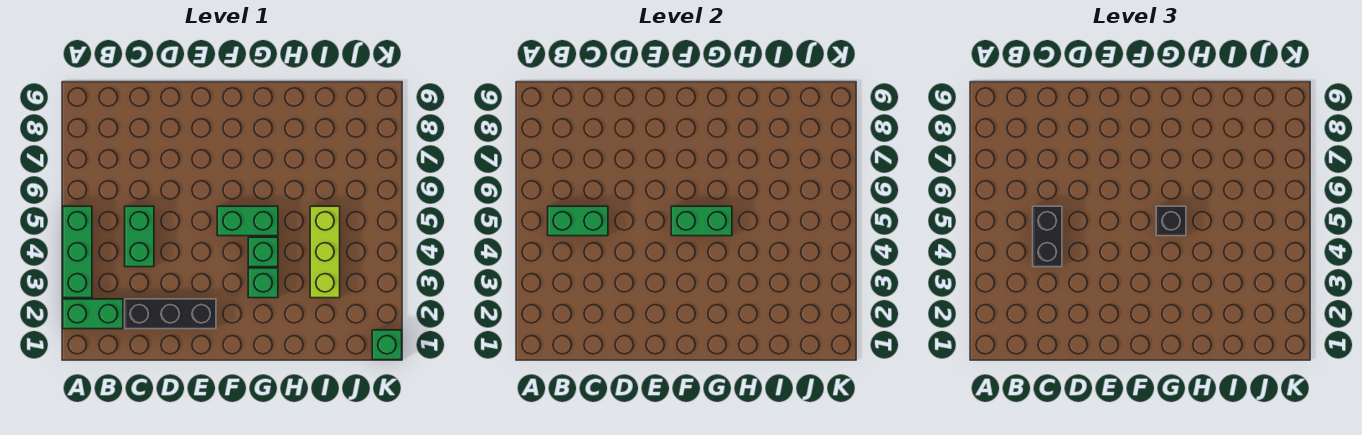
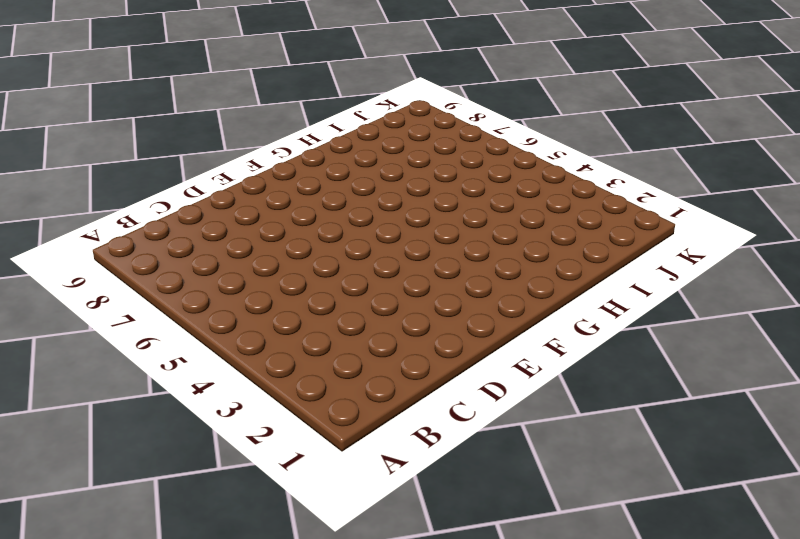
none -> green brick A2:B2 level 1
none -> green brick A3:A5 level 1
none -> black brick C2:E2 level 1

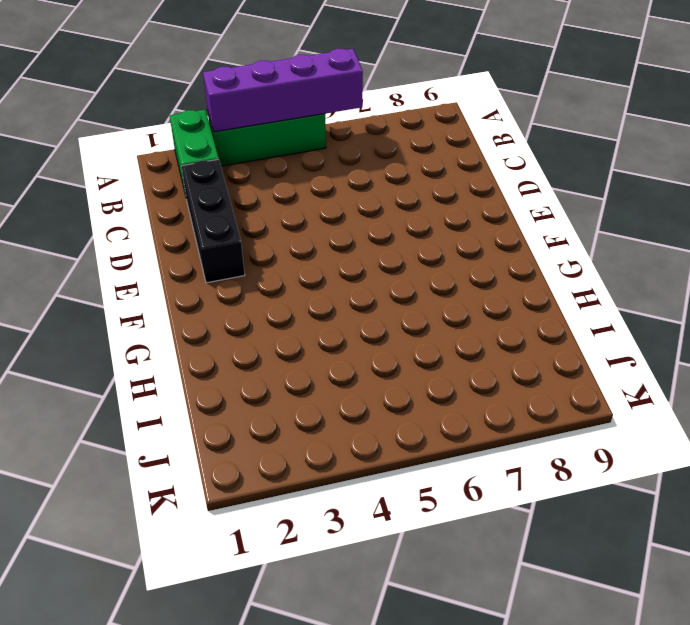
purple brick A3:A6 level 2 -> none
none -> green brick C4:C5 level 1
none -> green brick F5:G5 level 1
none -> green brick G3 level 1

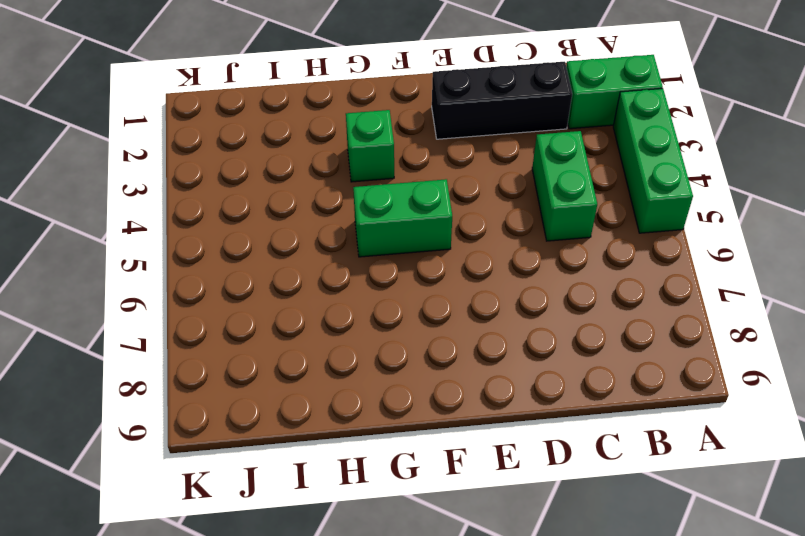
none -> green brick G4 level 1
none -> lime brick I3:I5 level 1
none -> green brick K1 level 1

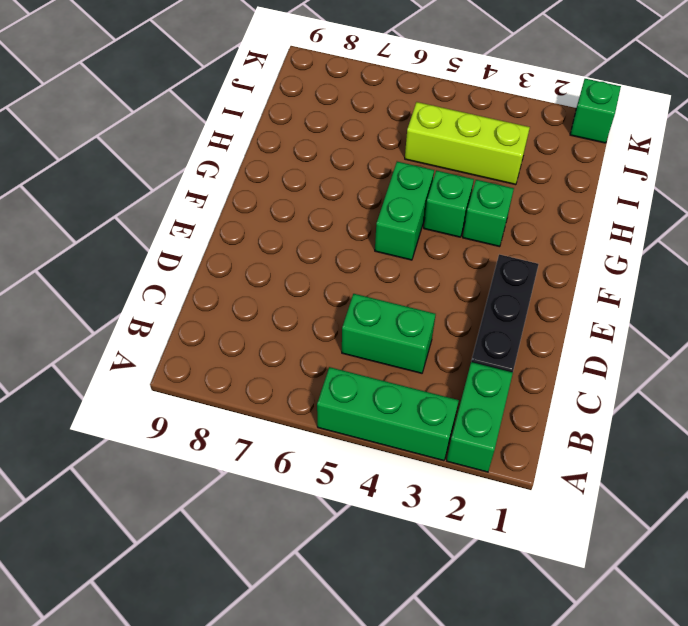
none -> green brick B5:C5 level 2
none -> green brick F5:G5 level 2
none -> black brick C4:C5 level 3

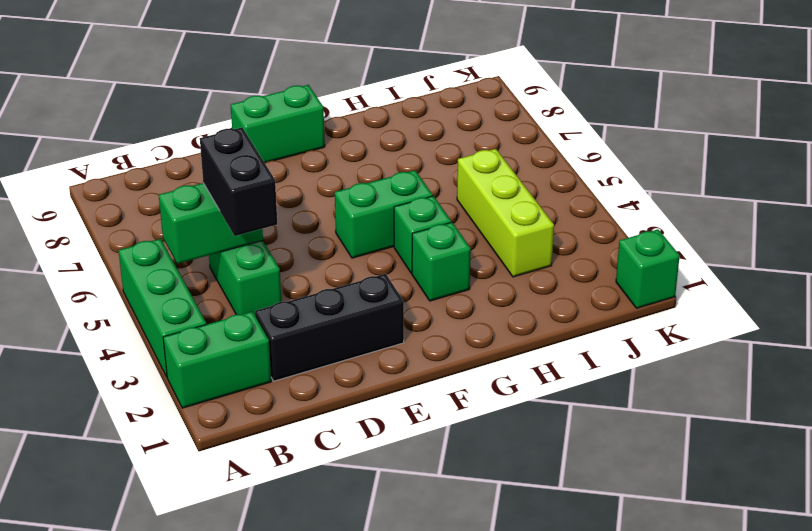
green brick E9:F9 level 1 -> green brick F5:G5 level 2
none -> black brick G5 level 3

